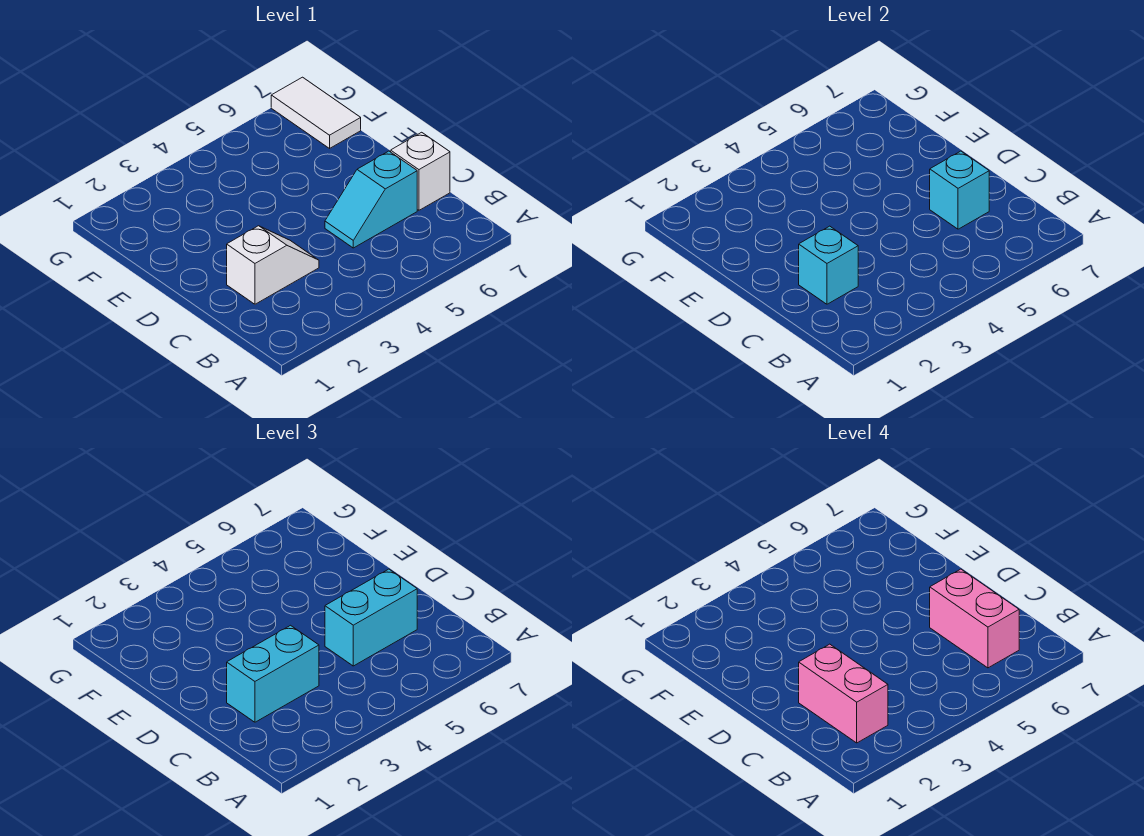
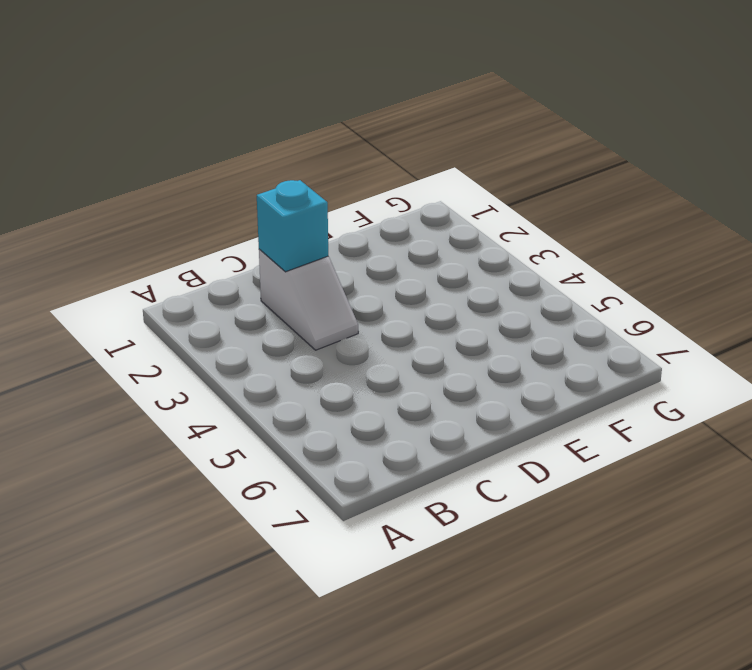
none -> cyan slope C5:C6 level 1 top 6
none -> white brick C7 level 1

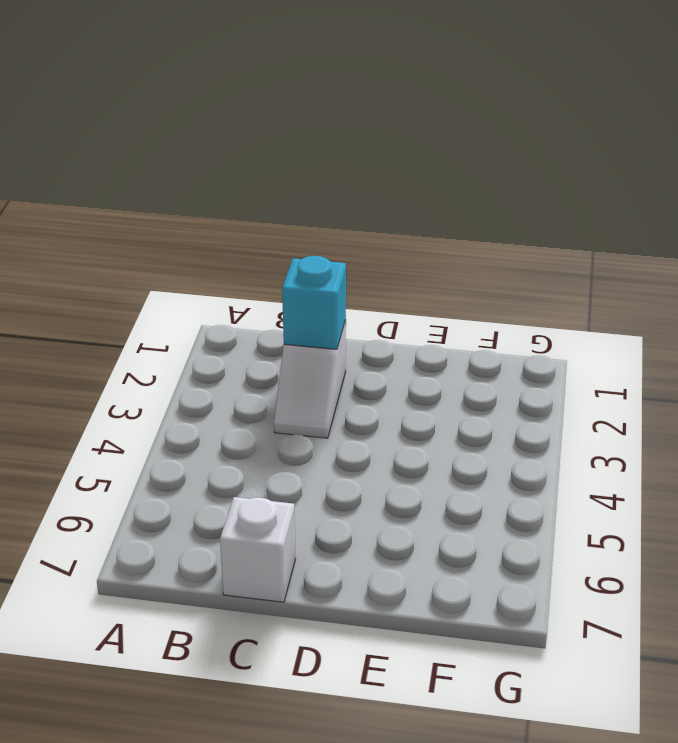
none -> cyan slope C5:C6 level 1 top 6
none -> white tile F7:G7 level 1

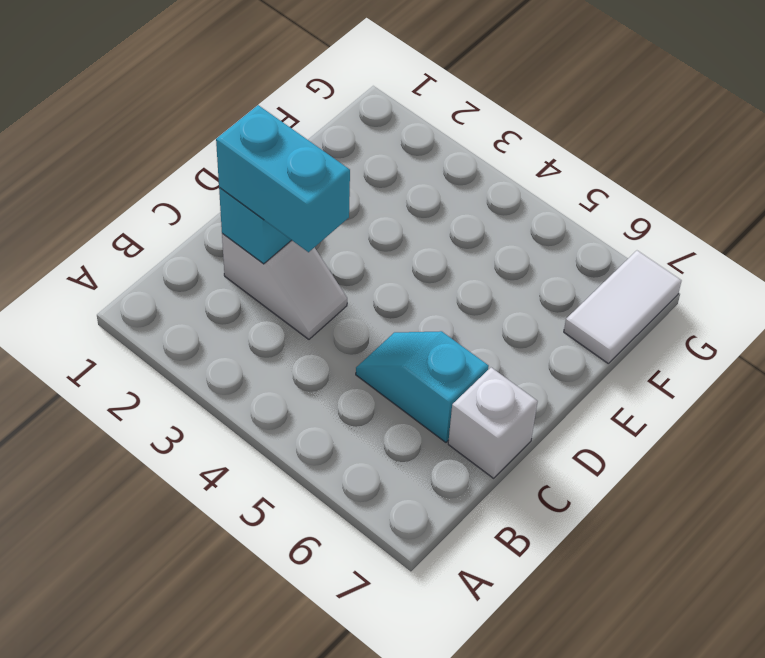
none -> cyan brick C6 level 2
none -> cyan brick C5:C6 level 3

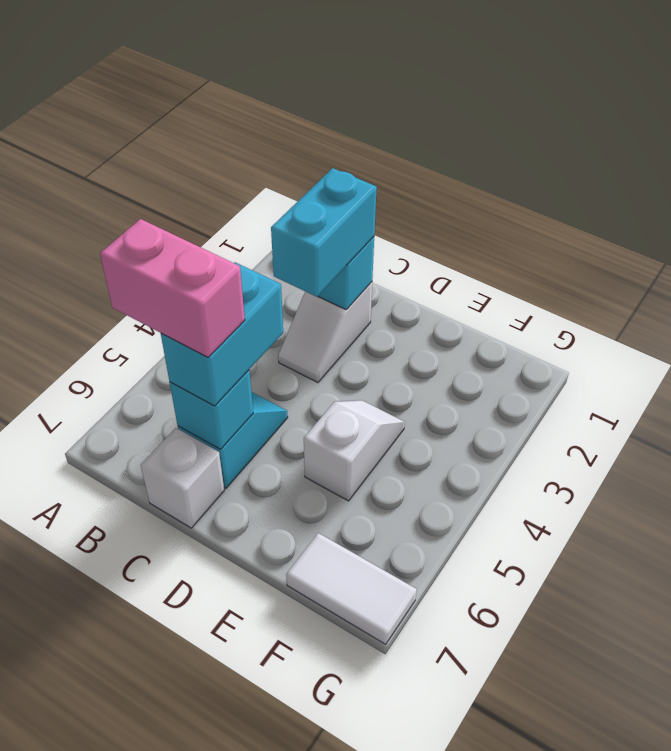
white slope E4:E5 level 1 top 5 -> none
none -> pink brick B2:C2 level 4

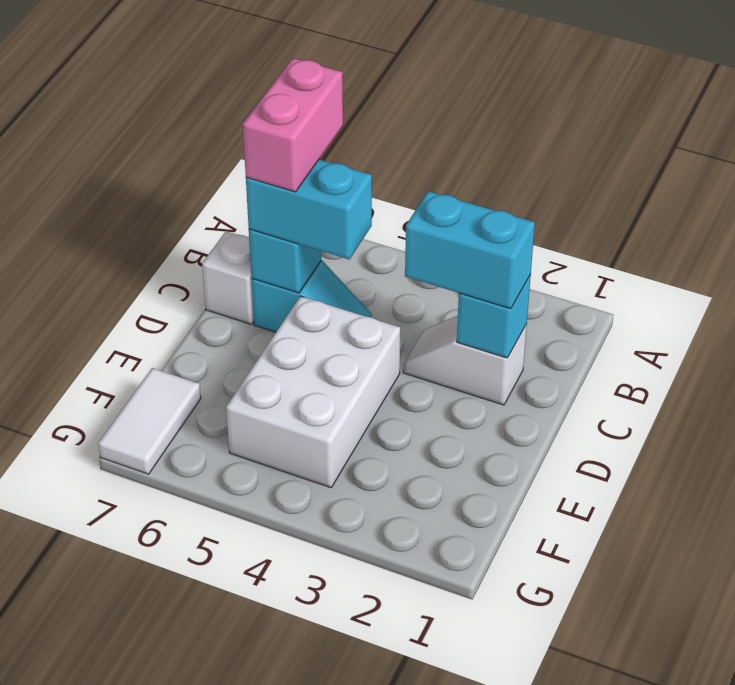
white brick D4:F5 level 1 -> none
none -> pink brick B2:C2 level 4

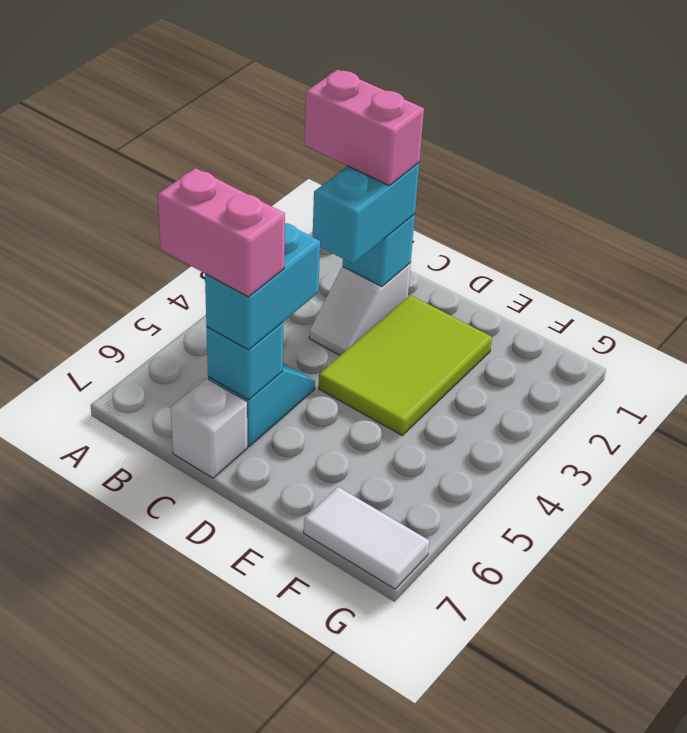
lime tile D2:E4 level 1 -> none

